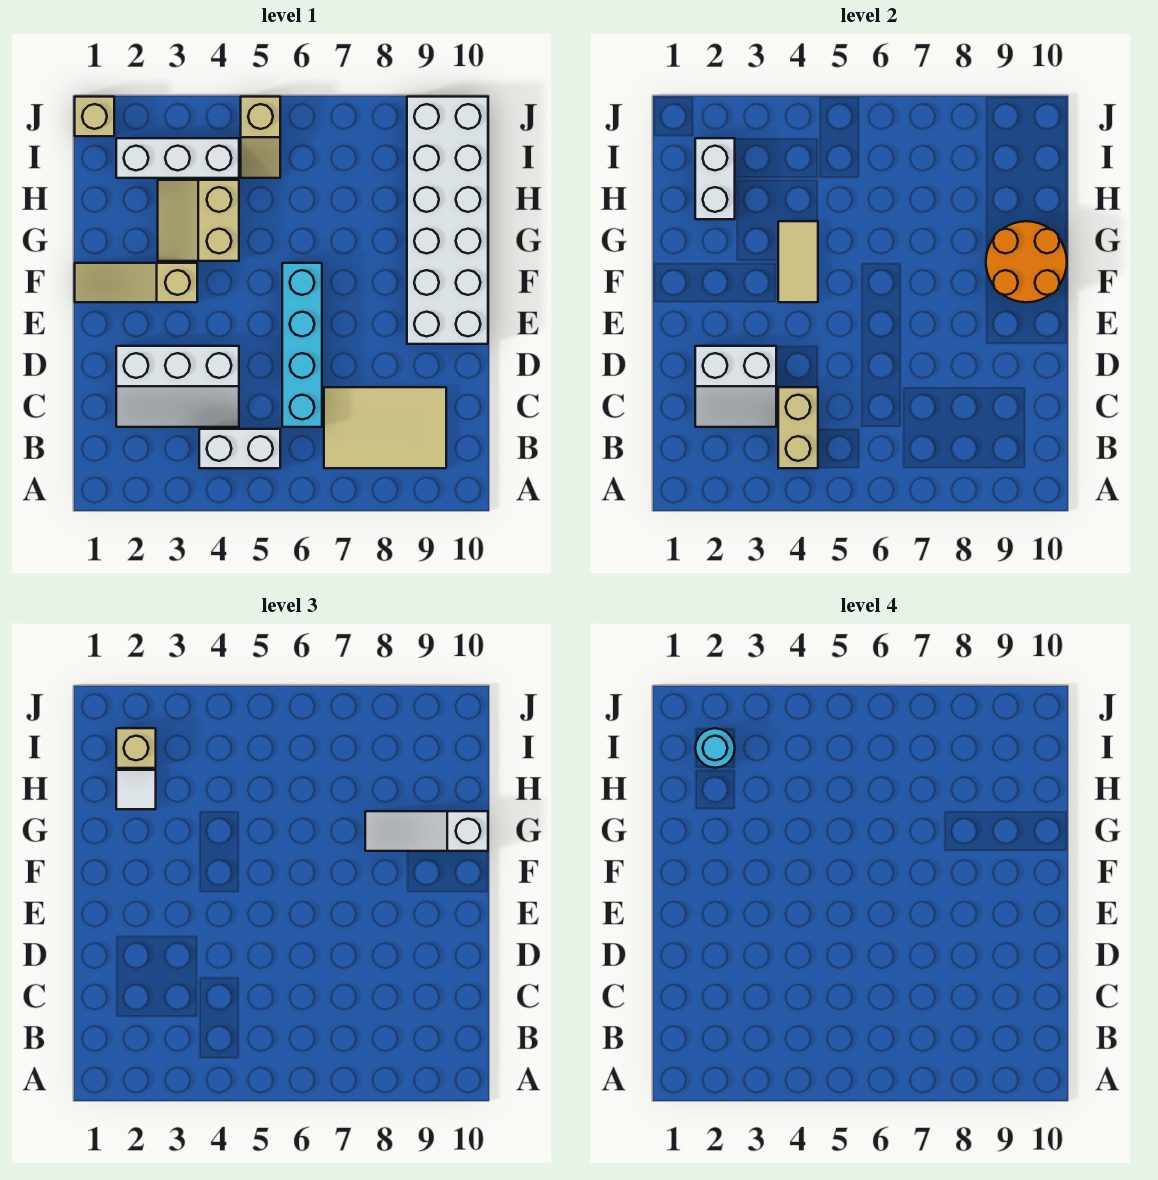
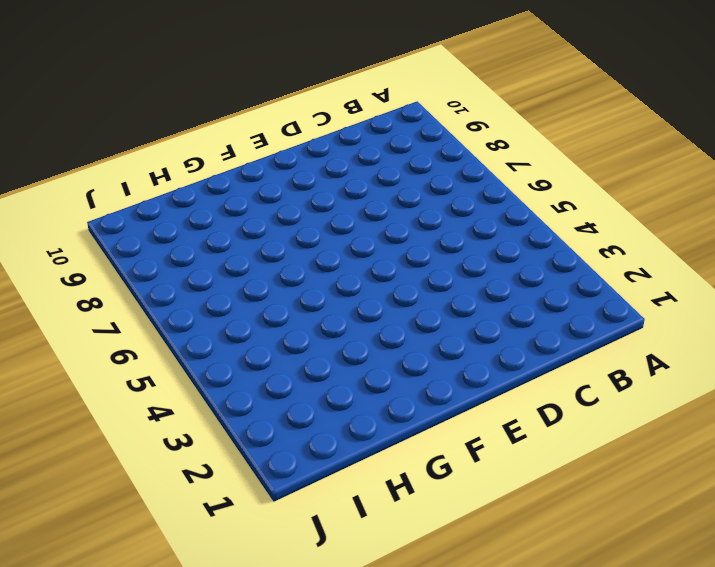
none -> white brick B4:B5 level 1
none -> tan tile B7:C9 level 1
none -> white slope C2:D4 level 1 top D

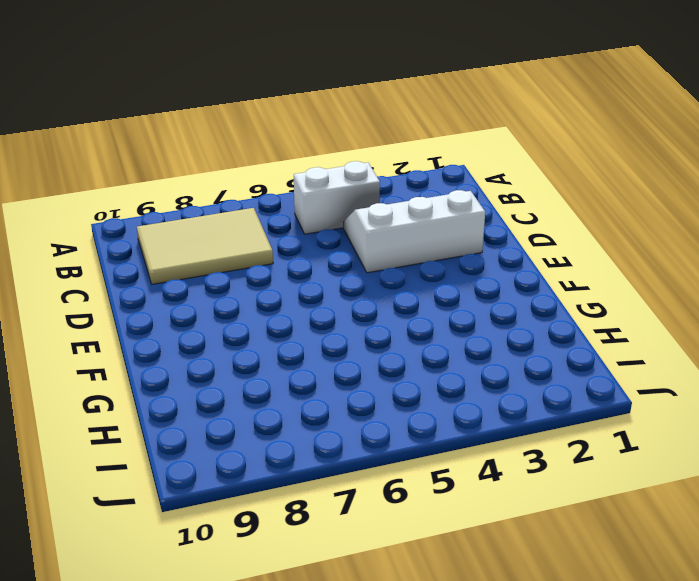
none -> cyan brick C6:F6 level 1
none -> white brick E9:J10 level 1
none -> tan slope F1:F3 level 1 top 3

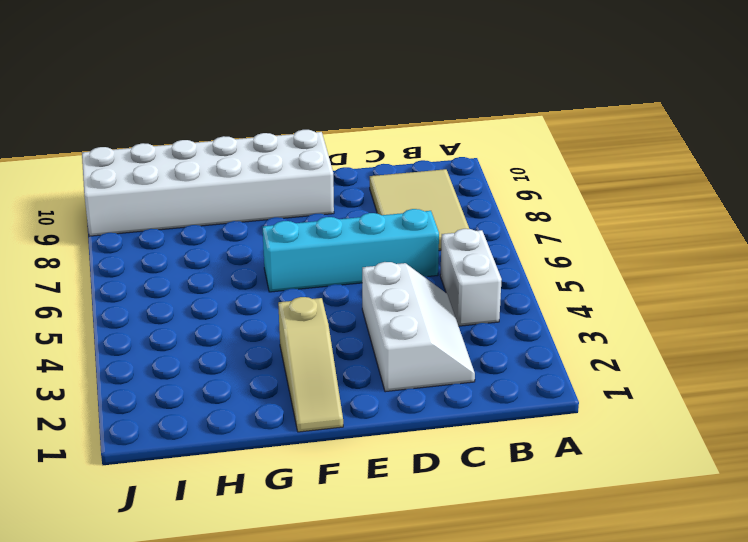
none -> tan slope G3:H4 level 1 top 4
none -> white brick I2:I4 level 1
none -> tan slope I5:J5 level 1 top J

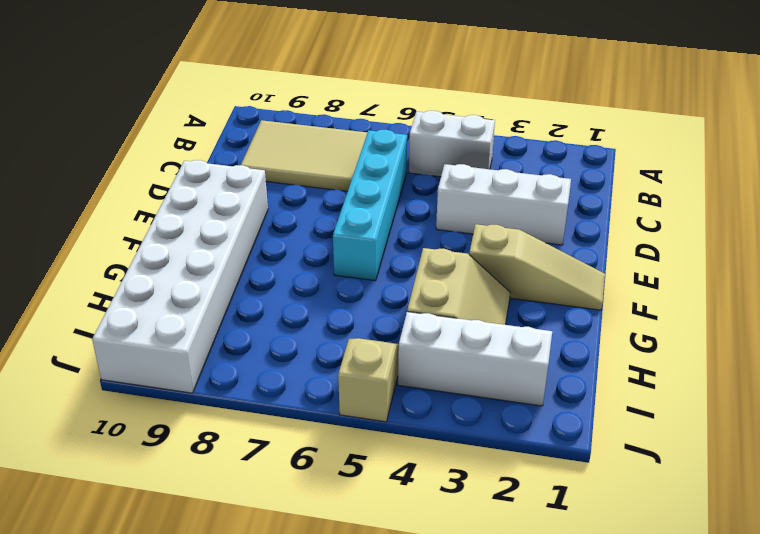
none -> tan brick J1 level 1
none -> tan brick B4:C4 level 2
none -> white slope C2:D3 level 2 top D

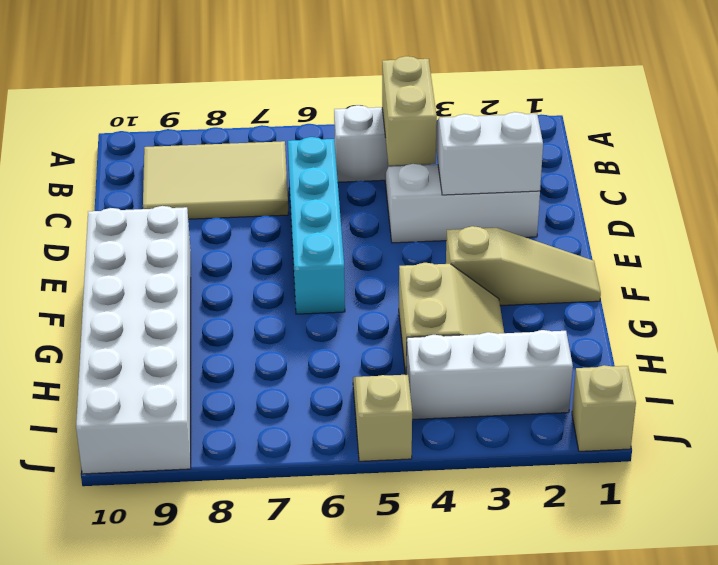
none -> tan tile F4:G4 level 2
none -> orange round brick F9:G10 level 2
none -> white brick H2:I2 level 2

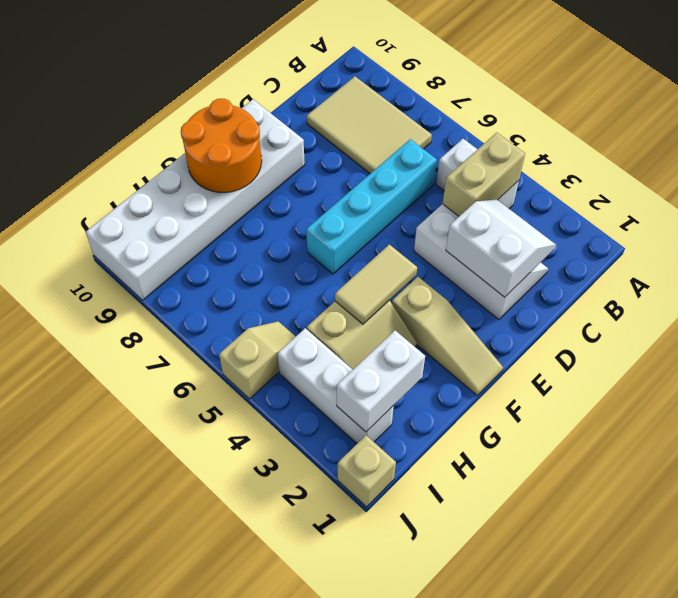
none -> white slope G8:G10 level 3 top 10
none -> white tile H2 level 3
none -> tan brick I2 level 3

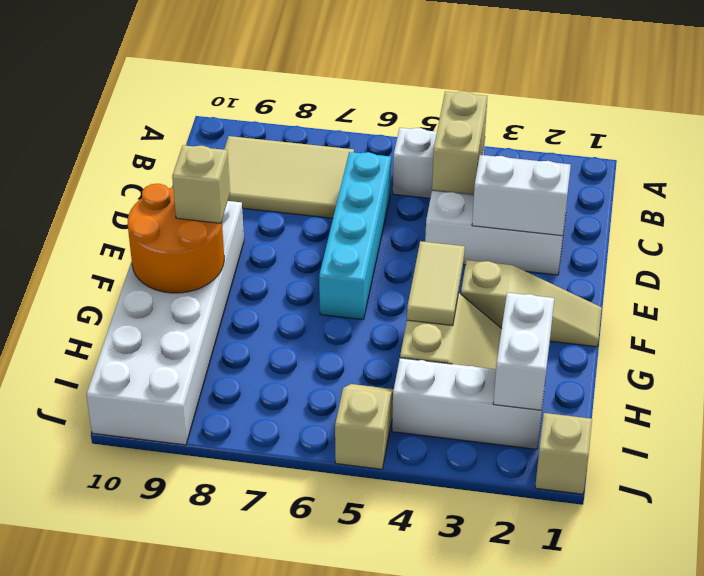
tan brick F9 level 3 -> tan brick I2 level 3
none -> white slope G8:G10 level 3 top 10
none -> white tile H2 level 3
none -> cyan round brick I2 level 4

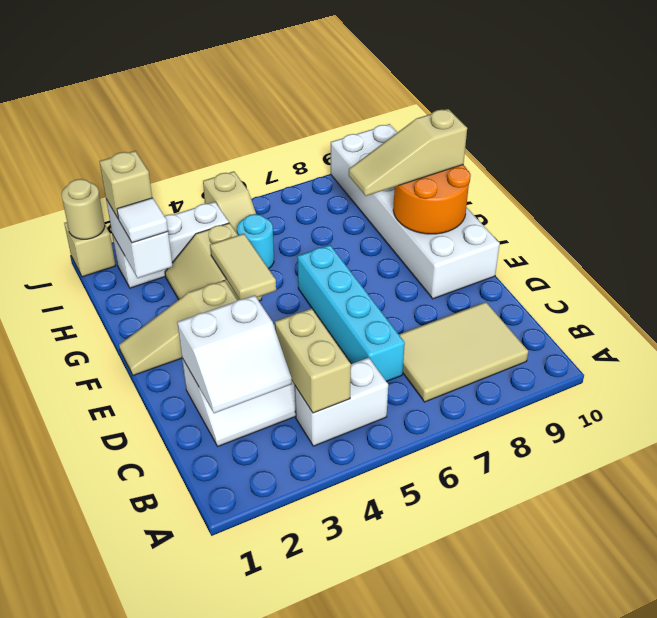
tan slope G8:G10 level 3 top 10 -> white slope G8:G10 level 3 top 10
cyan round brick H5 level 1 -> cyan round brick I2 level 4
tan round brick J1 level 2 -> none

